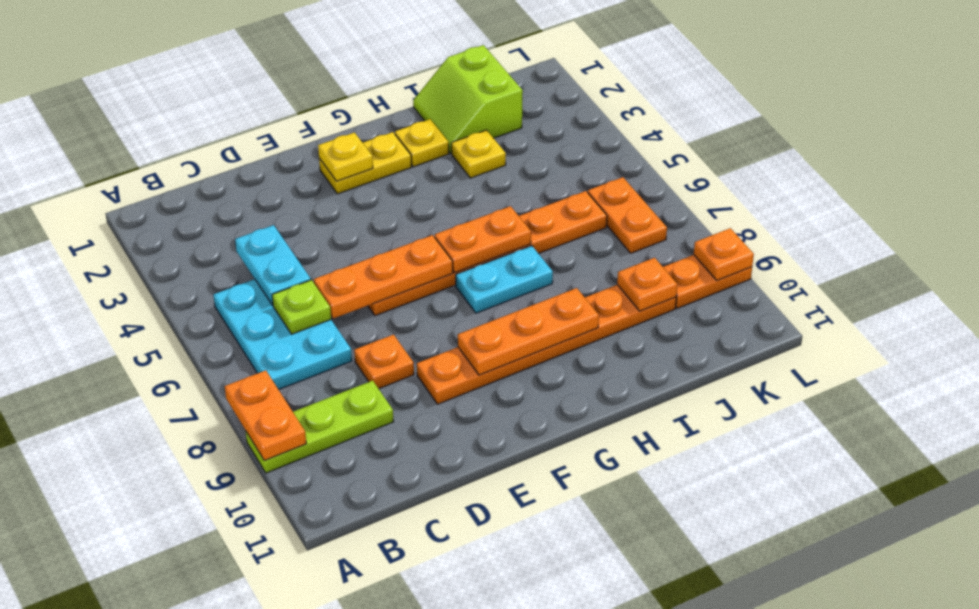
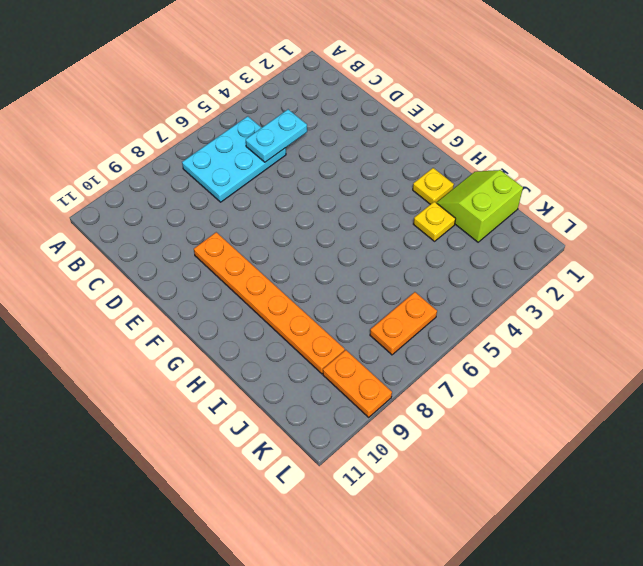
none -> lime plate A9:C9 level 1
none -> orange plate D8 level 1
none -> orange plate E6:J6 level 1

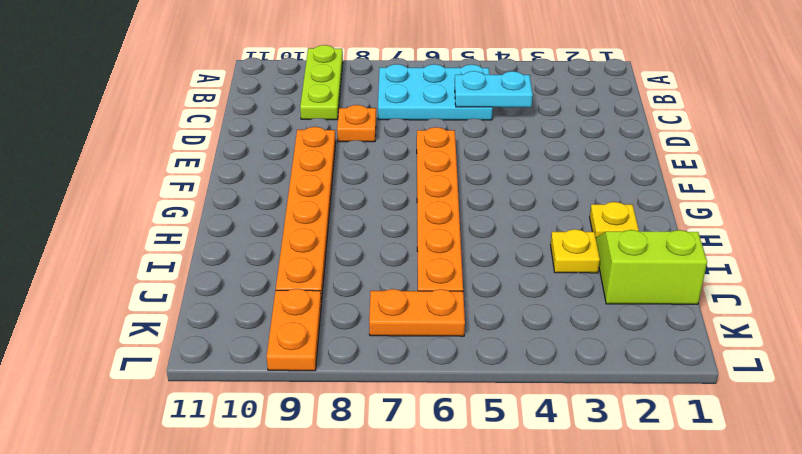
none -> yellow plate F2:G2 level 1
none -> cyan plate G7:H7 level 1
none -> orange plate A8:A9 level 2

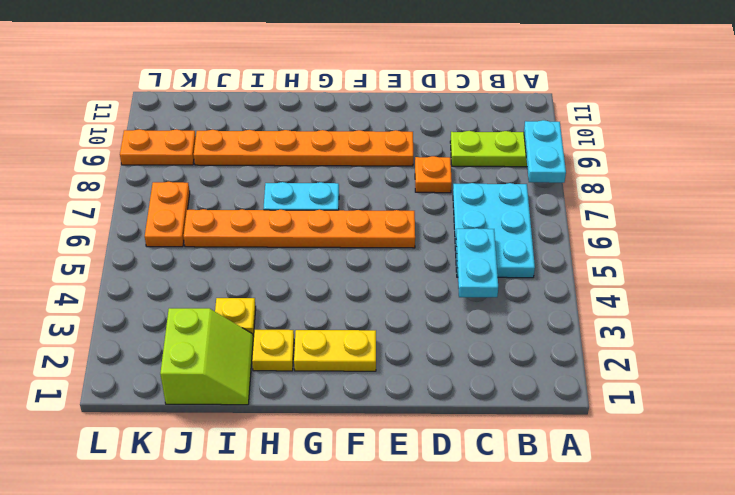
cyan plate A8:A9 level 2 -> orange plate A8:A9 level 2
none -> lime plate C6 level 2
none -> orange plate D6:F6 level 2
none -> yellow plate F2 level 2

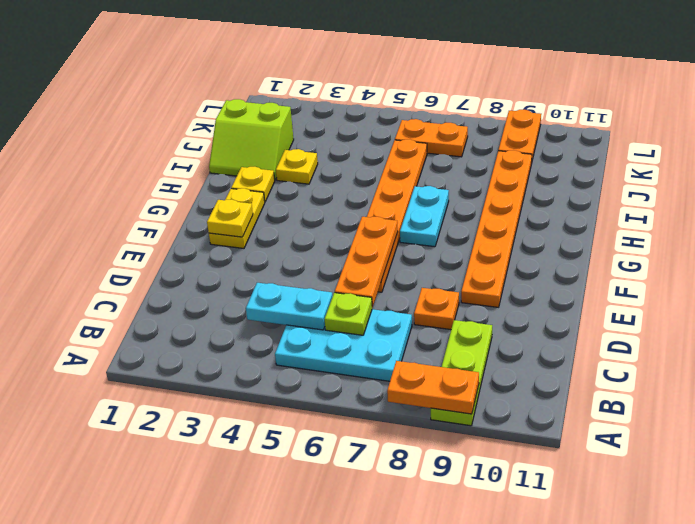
none -> orange plate F9:H9 level 2
none -> orange plate G6:H6 level 2
none -> orange plate J9 level 2

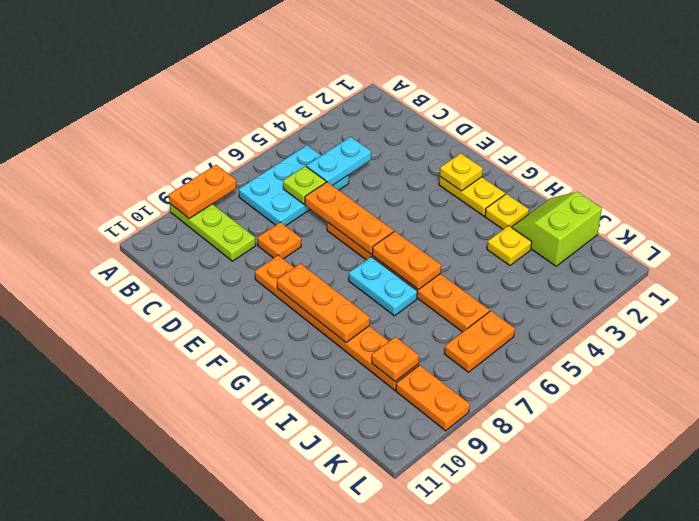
none -> orange plate L9 level 2

